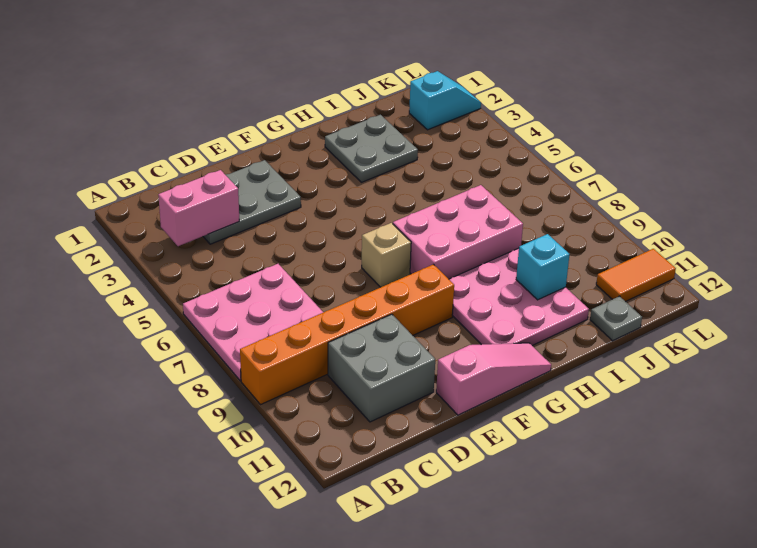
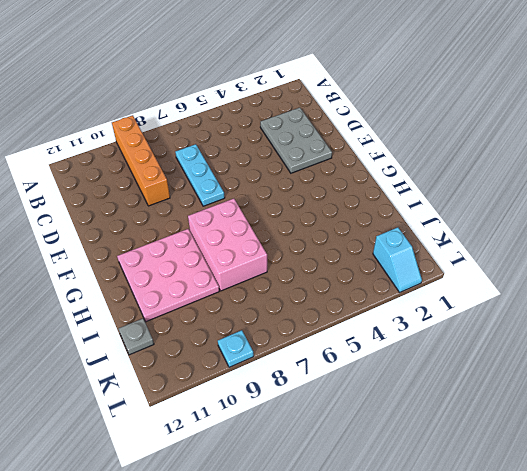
orange brick A9:D9 level 1 -> orange brick A9:F9 level 1
cyan plate C7:E7 level 1 -> pink plate A6:C8 level 1
cyan plate L9 level 1 -> none
none -> grey brick C10:D11 level 1
none -> pink slope E12:G12 level 1 top E
none -> tan brick F7 level 1

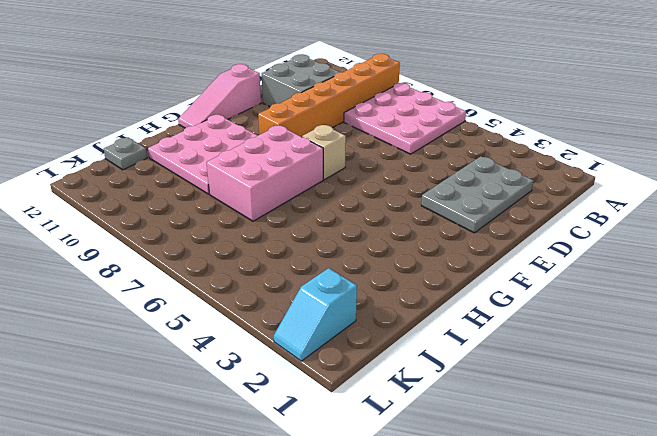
none -> grey plate H2:I3 level 1
none -> orange tile K11:L11 level 1
none -> pink brick B3:C3 level 2

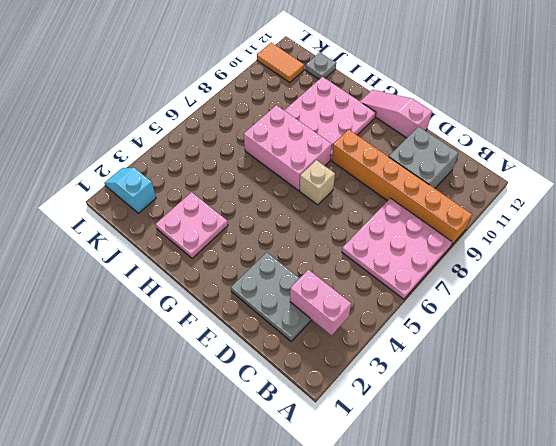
pink plate H2:I3 level 1 -> grey plate H2:I3 level 1
none -> cyan brick I10 level 2

